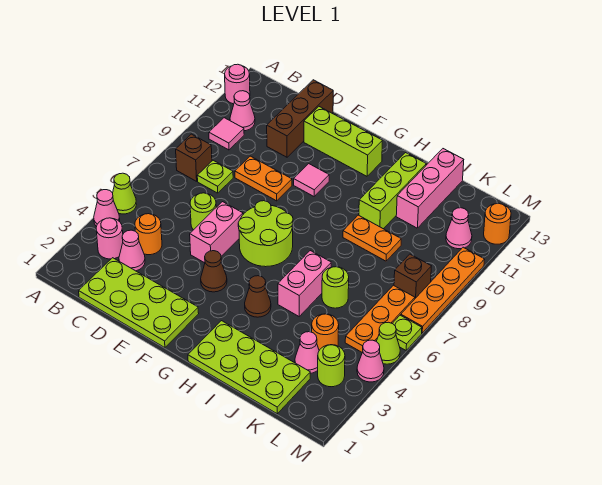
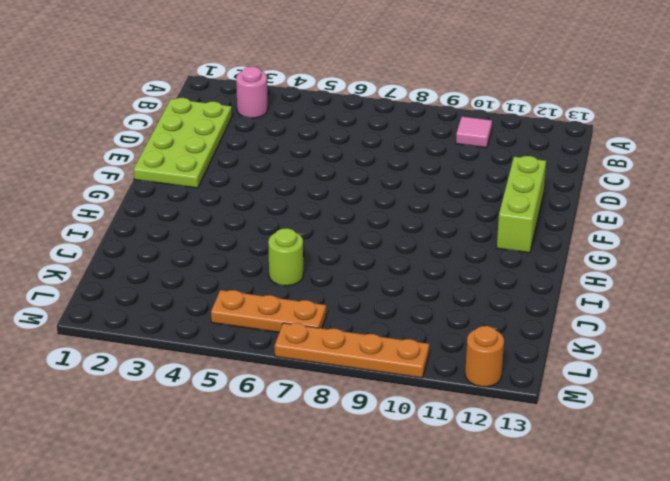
none -> pink cone A4 level 1
none -> lime cone A5 level 1
none -> pink round brick A12 level 1
none -> brown brick B8 level 1

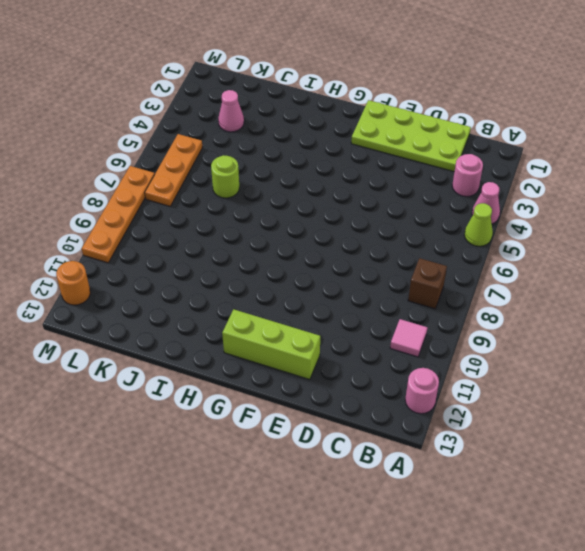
none -> pink cone B11 level 1
none -> pink cone C3 level 1
none -> orange round brick C4 level 1
none -> lime plate C8 level 1

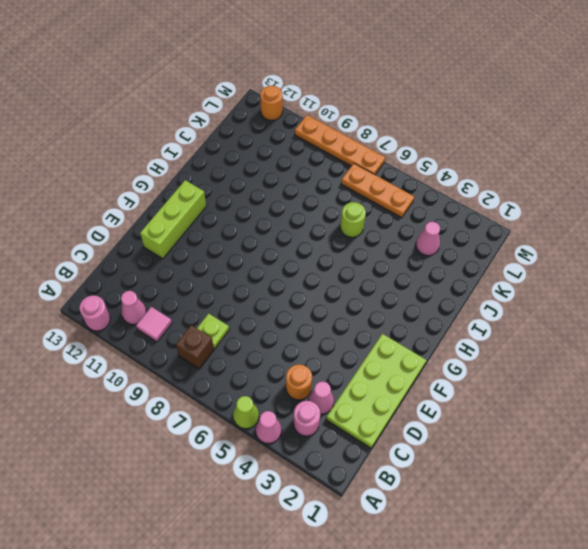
none -> lime round brick D6 level 1
none -> orange plate D9:E9 level 1
none -> brown brick D11:D13 level 1
none -> pink brick E5:E6 level 1

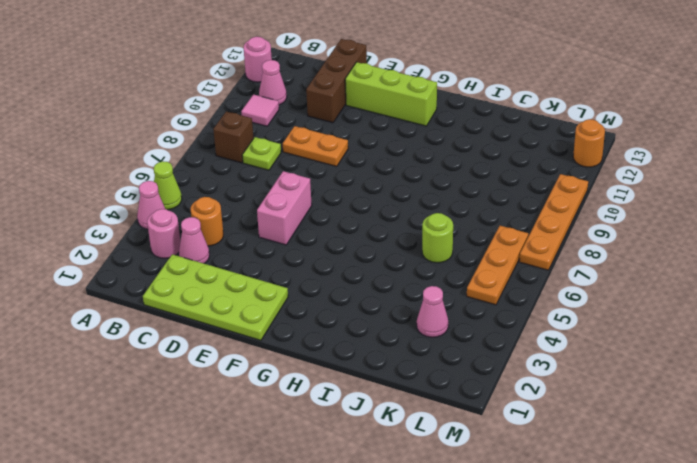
none -> lime round brick D6 level 1
none -> brown cone F4 level 1
none -> lime round brick F6:G7 level 1
none -> pink tile F10 level 1

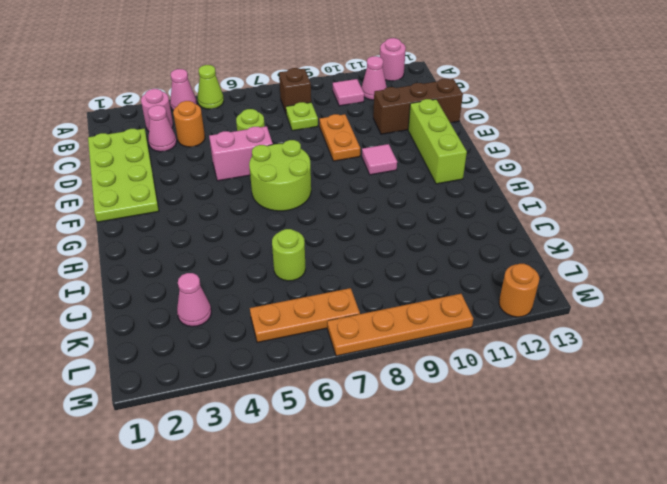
none -> brown cone F4 level 1
none -> lime plate H1:K2 level 1
none -> brown cone H4 level 1
none -> pink brick I5:I6 level 1

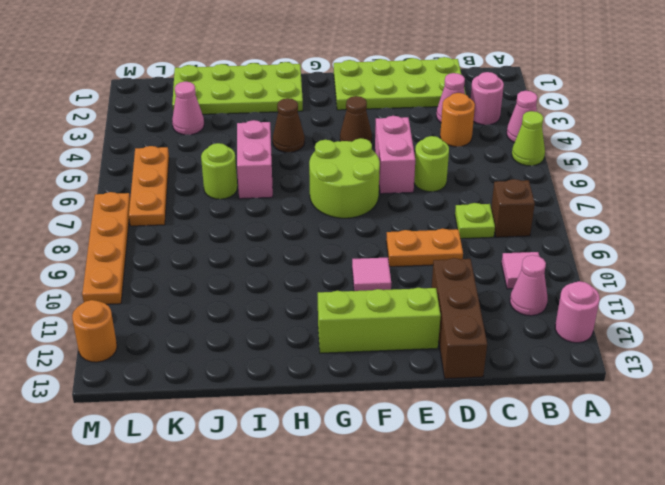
none -> orange plate I9:J9 level 1
none -> lime brick I10:I12 level 1
none -> pink brick J11:J13 level 1
none -> orange round brick K4 level 1

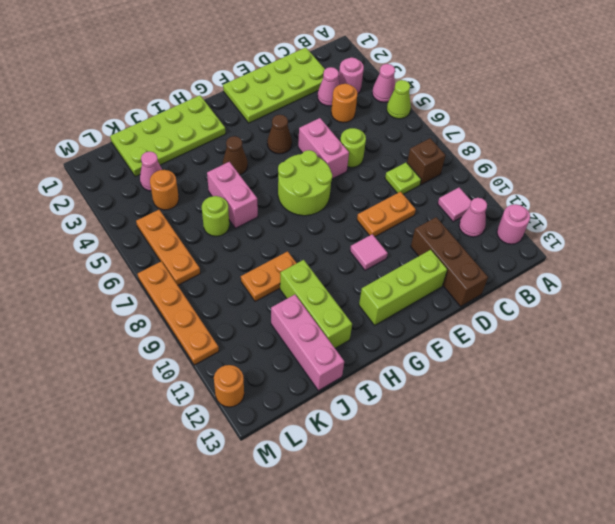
none -> lime round brick L3 level 1
none -> brown brick L8 level 1
none -> pink cone L11 level 1
none -> pink cone M4 level 1

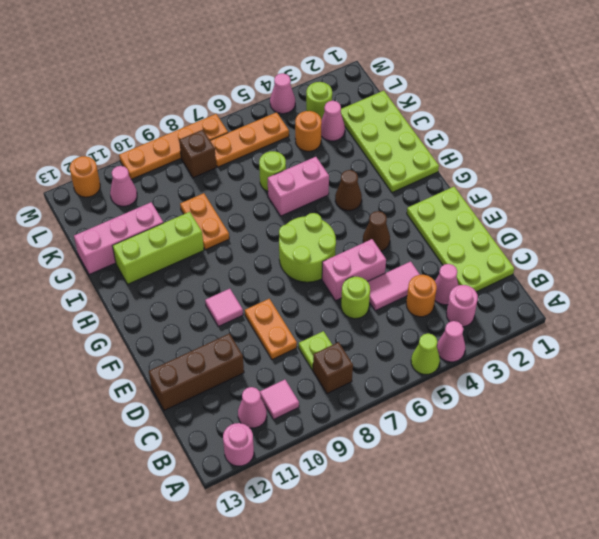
pink tile D4:D5 level 1 -> none
none -> lime brick E12:G12 level 1
none -> lime cone M5 level 1
none -> lime plate M6 level 1

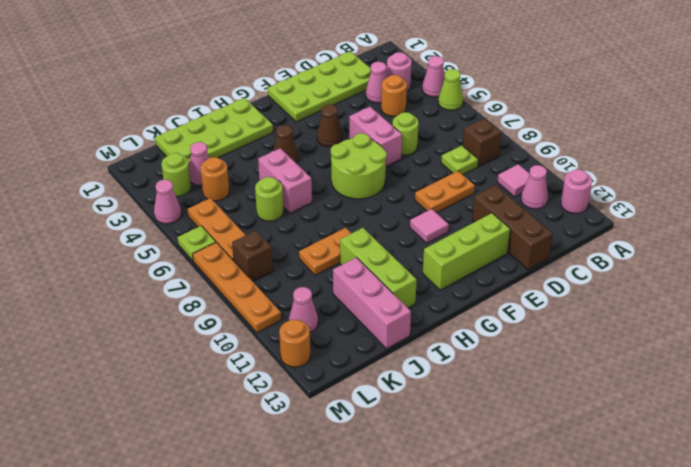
none -> lime cone M5 level 1

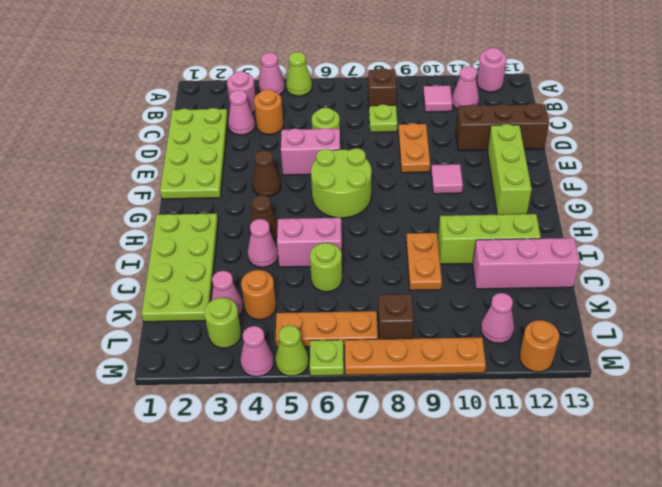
pink cone I4 level 1 -> none

